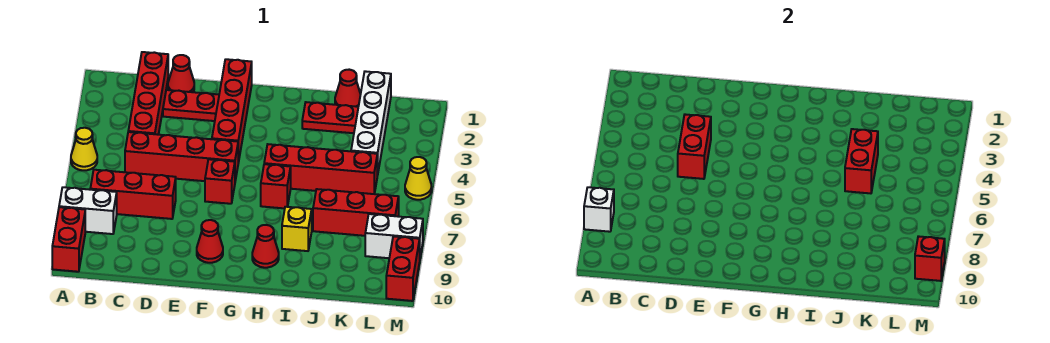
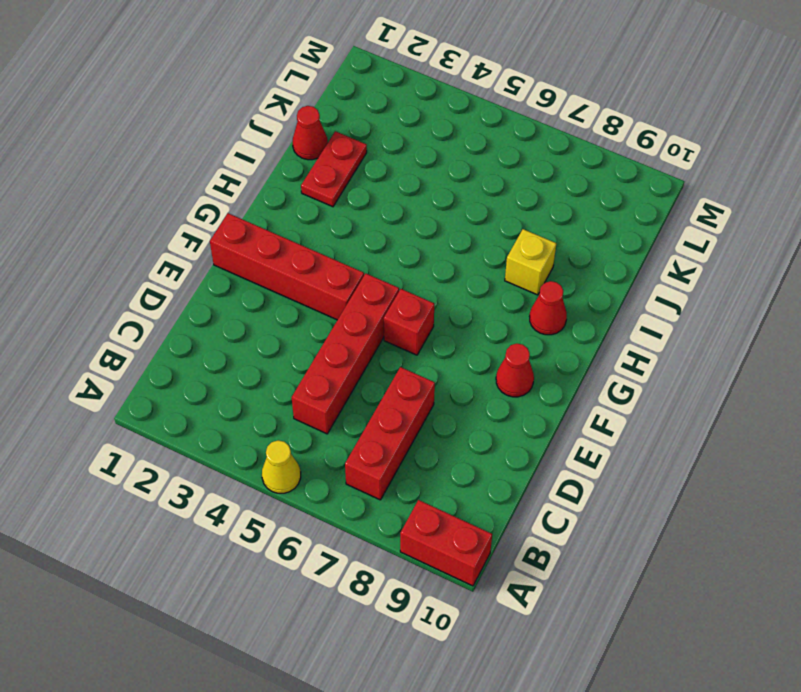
none -> white brick A8:B8 level 1
none -> red brick C1:C4 level 1
none -> red cone D1 level 1

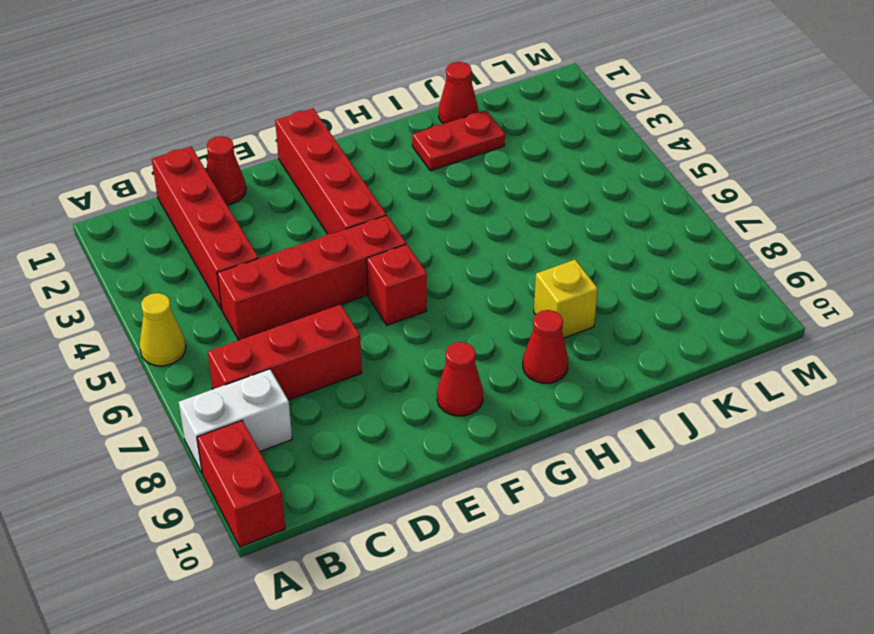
none -> red plate D2:E2 level 1
none -> red brick H5:K5 level 1
none -> red brick H6 level 1

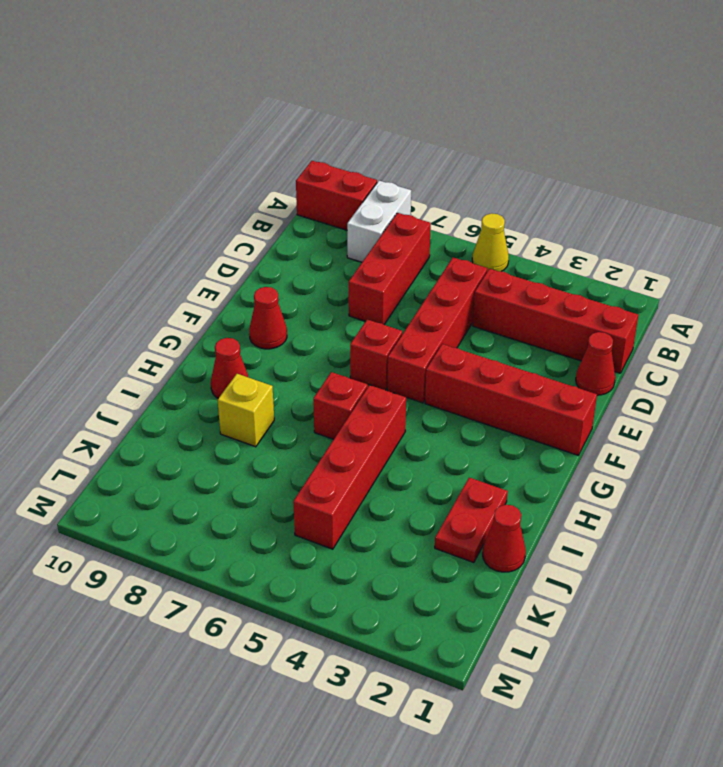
none -> red plate D2:E2 level 1
none -> red brick J7:L7 level 1
none -> white brick K1:K4 level 1

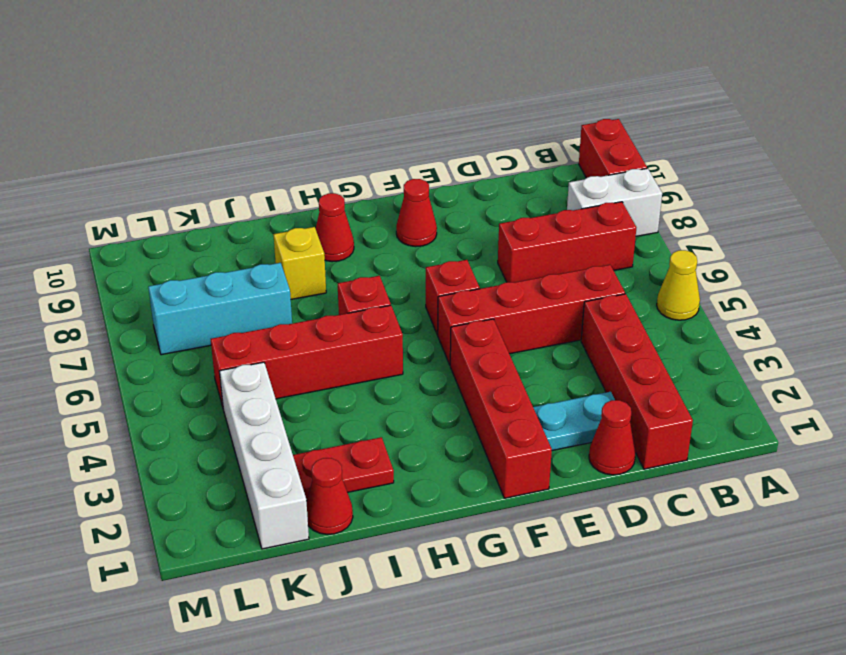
cyan plate D2:E2 level 1 -> red plate D2:E2 level 1
cyan brick J7:L7 level 1 -> red brick J7:L7 level 1
none -> white brick L8:M8 level 1
none -> yellow cone M5 level 1
none -> red brick M9:M10 level 1

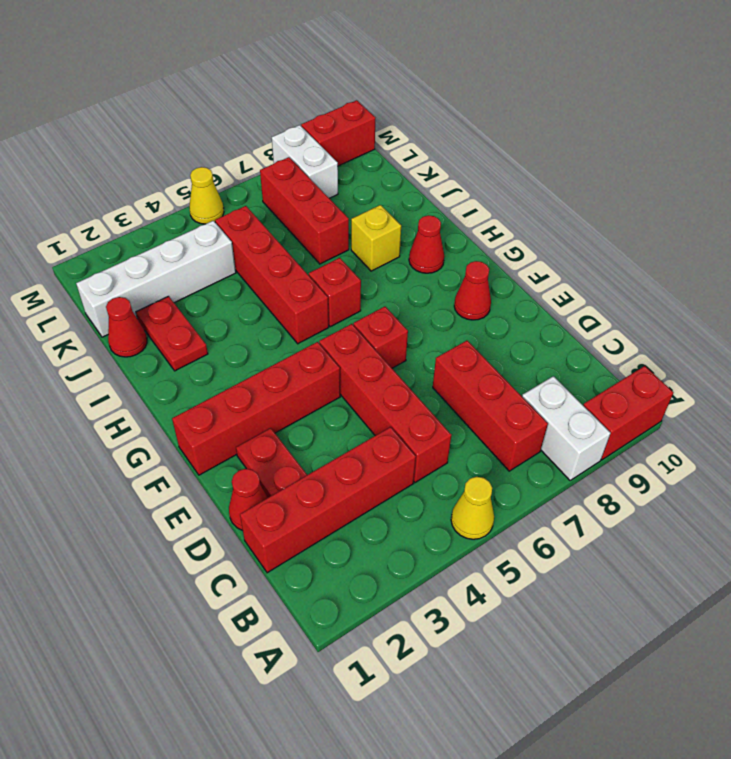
none -> white brick A8 level 2
none -> red brick D4:D5 level 2
none -> red brick J4:J5 level 2

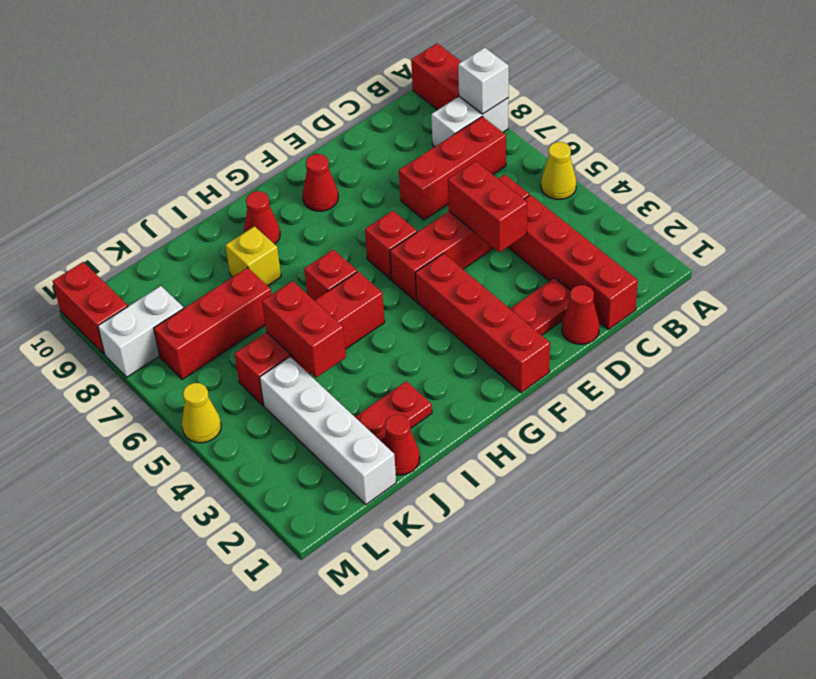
none -> red brick M9 level 2

